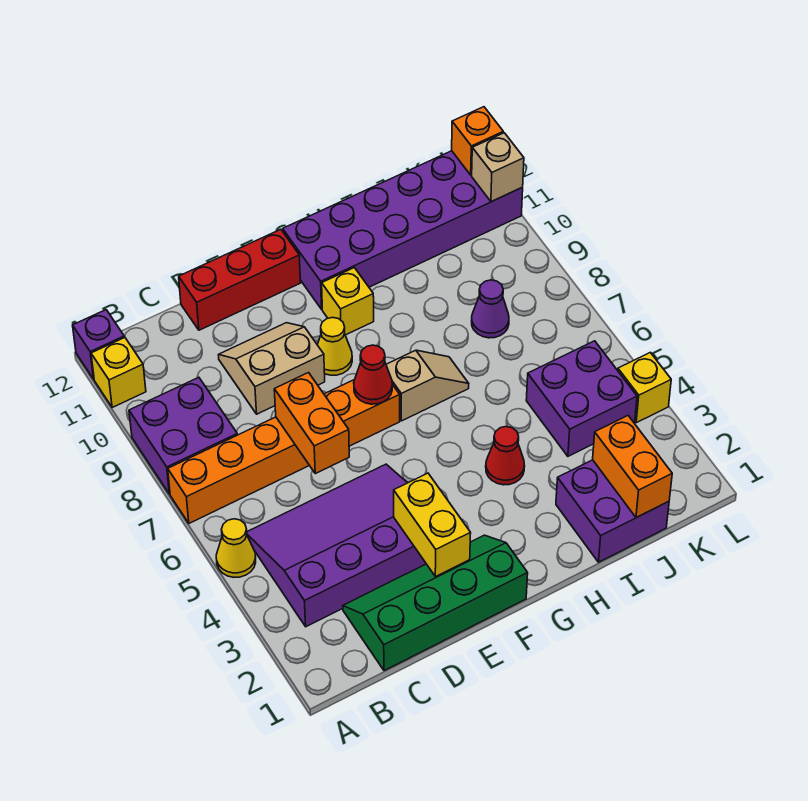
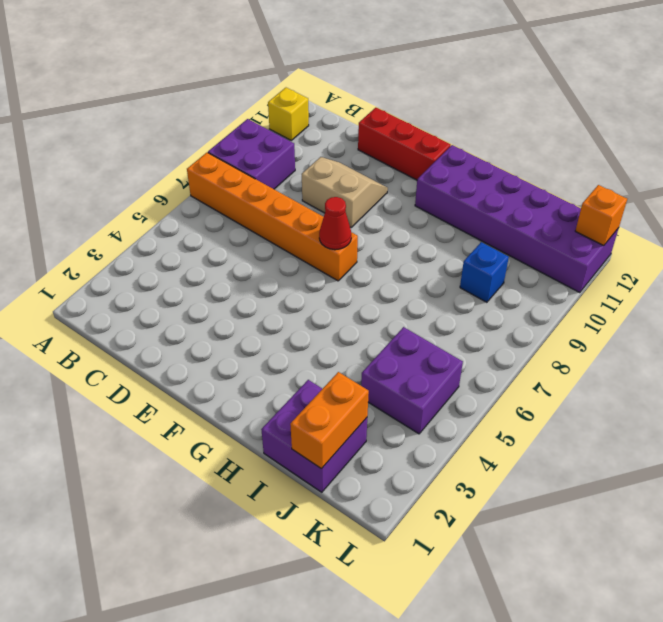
blue brick J9 level 1 -> none
none -> yellow cone A5 level 1
none -> purple brick A12 level 1
none -> purple slope B3:E5 level 1 top 3

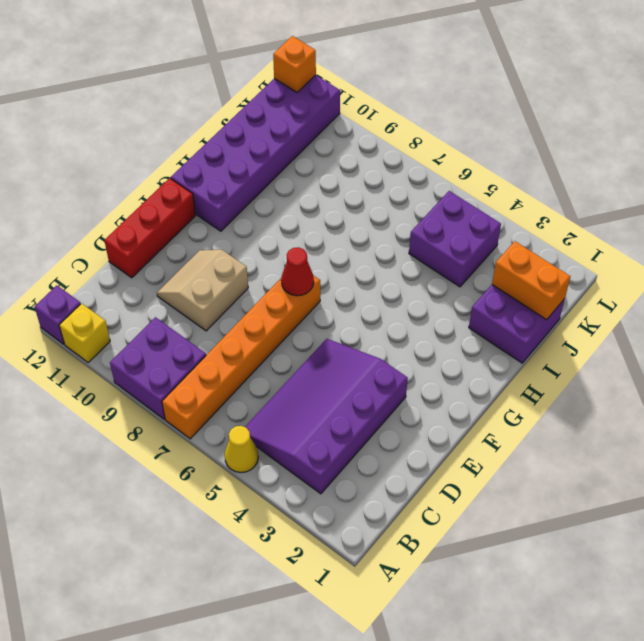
none -> green slope C1:F2 level 1 top 1
none -> yellow cone F9 level 1
none -> tan slope G7:H7 level 1 top G

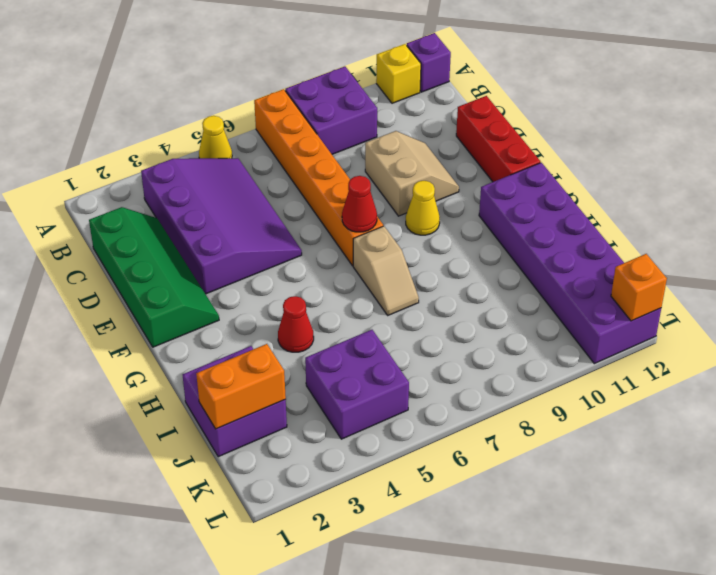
none -> yellow brick G10 level 1
none -> purple cone J8 level 1
none -> yellow brick L4 level 1

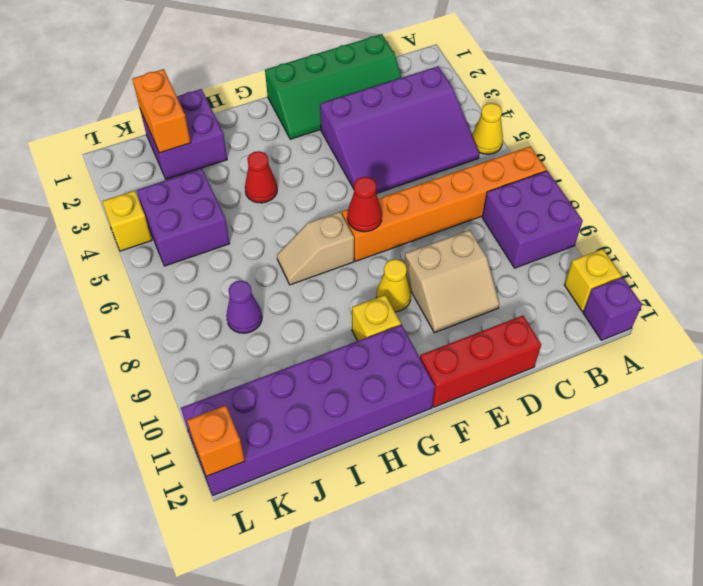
none -> orange brick D6:D7 level 2
none -> yellow brick E2:E3 level 2
none -> tan brick L11 level 2

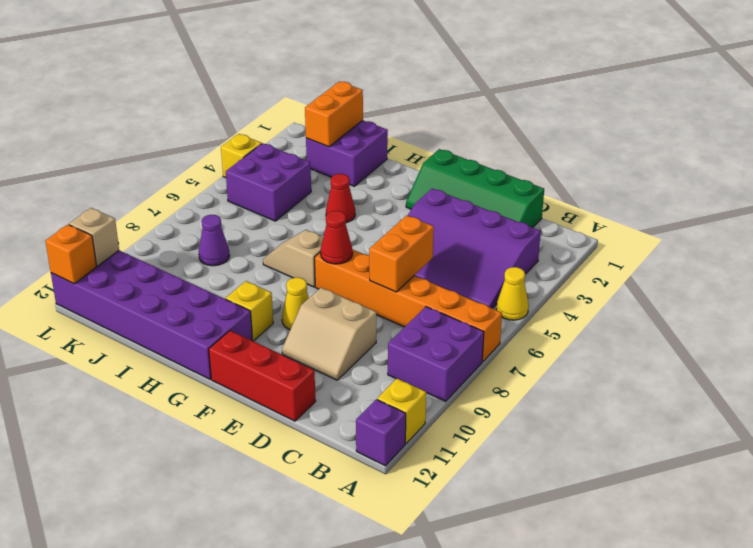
none -> yellow brick E2:E3 level 2

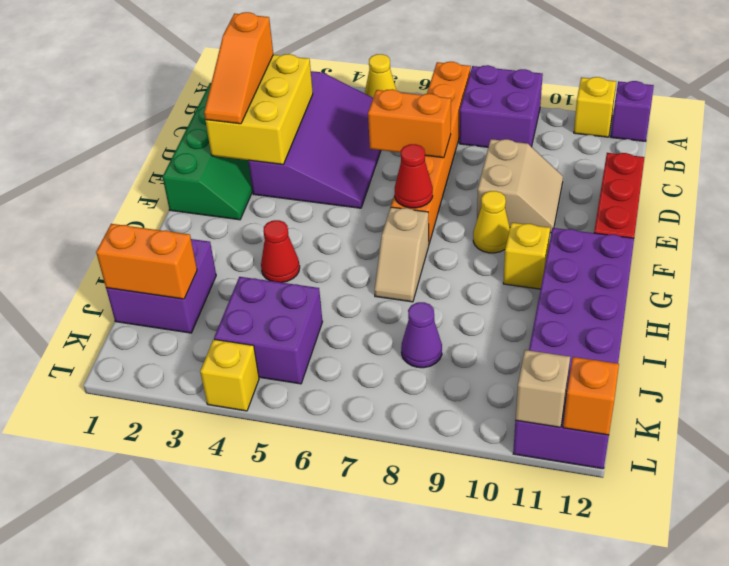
yellow brick C2:E3 level 2 -> yellow brick E2:E3 level 2
orange slope C2:E2 level 3 top C -> none

